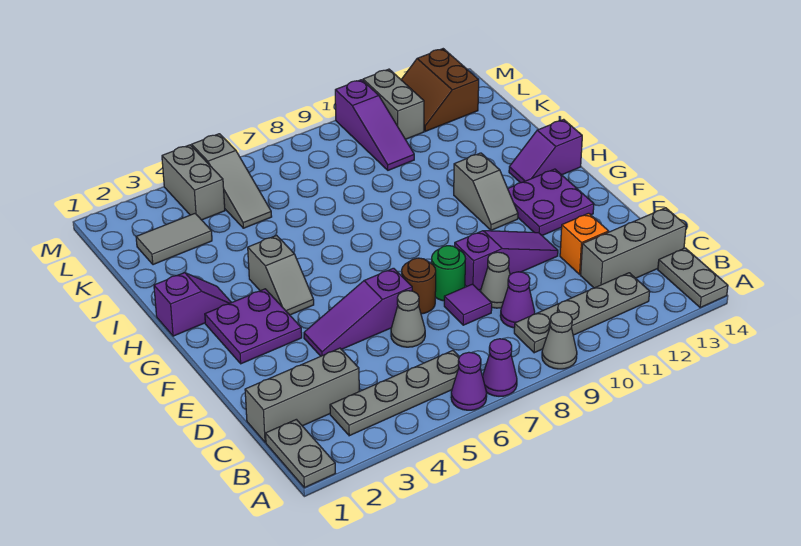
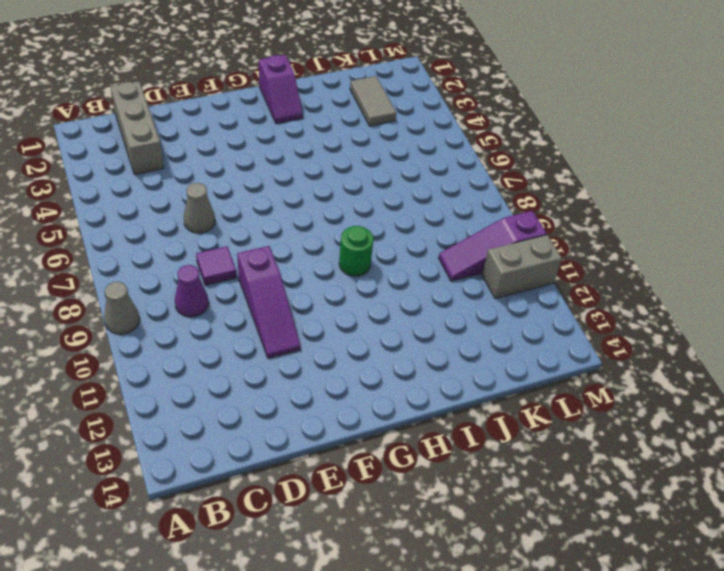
green round brick H9 level 1 -> green round brick E8 level 1
none -> grey plate A1:B1 level 1
none -> purple cone A6 level 1
none -> purple cone A7 level 1
none -> grey plate A14:B14 level 1

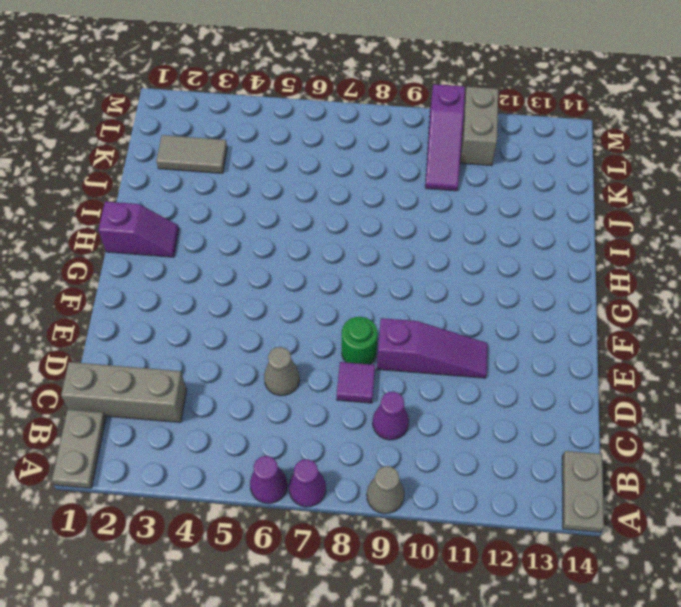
none -> grey plate B3:B6 level 1
none -> grey plate B9:B12 level 1
none -> grey brick C12:C14 level 1
none -> grey cone D9 level 1

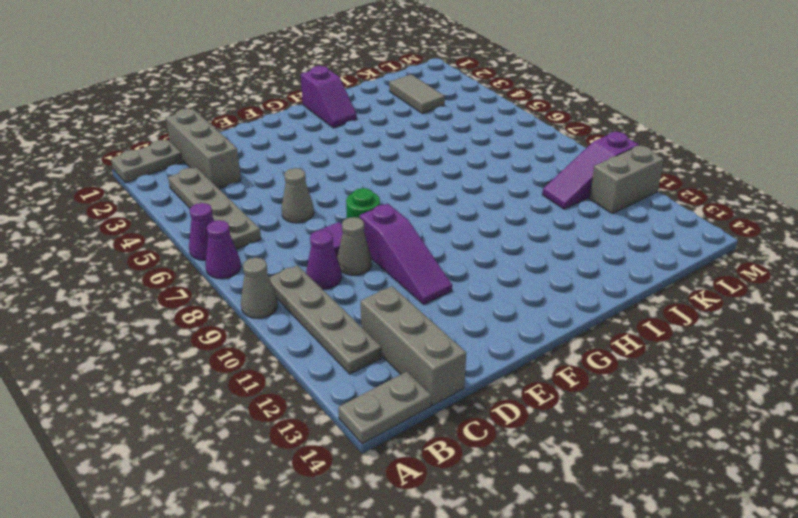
none -> orange brick D12 level 1
none -> purple slope E4:E6 level 1 top 6
none -> brown round brick E7 level 1
none -> purple plate F2:G3 level 1

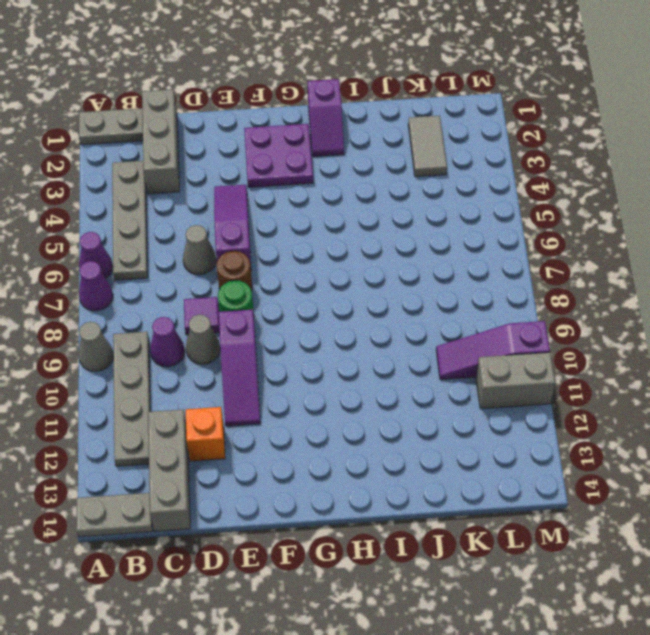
none -> purple plate F12:G13 level 1
none -> grey slope G4:H4 level 1 top H
none -> grey slope G11:H11 level 1 top H
none -> purple slope H13:H14 level 1 top 14

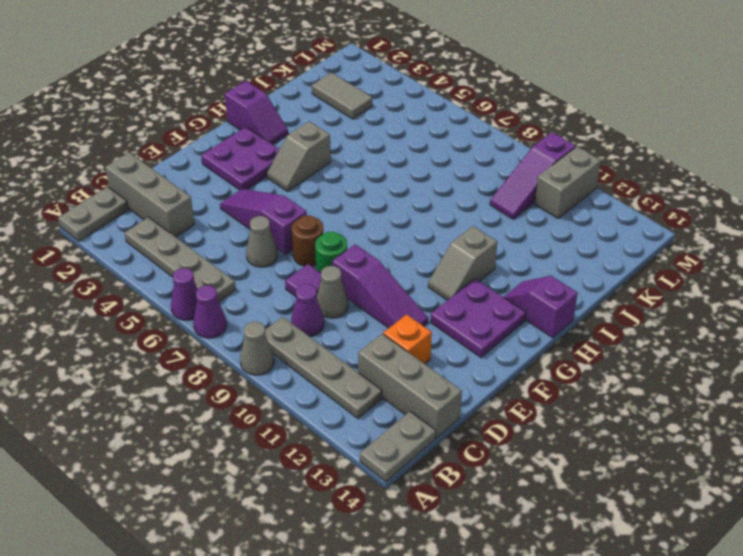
none -> grey slope K5:M5 level 1 top M
none -> grey brick L4:M4 level 1
none -> brown slope L12:M13 level 1 top 13

